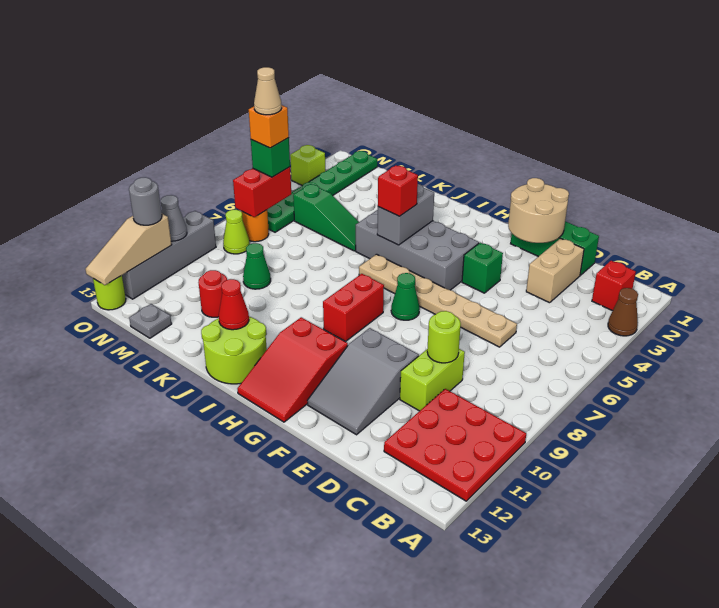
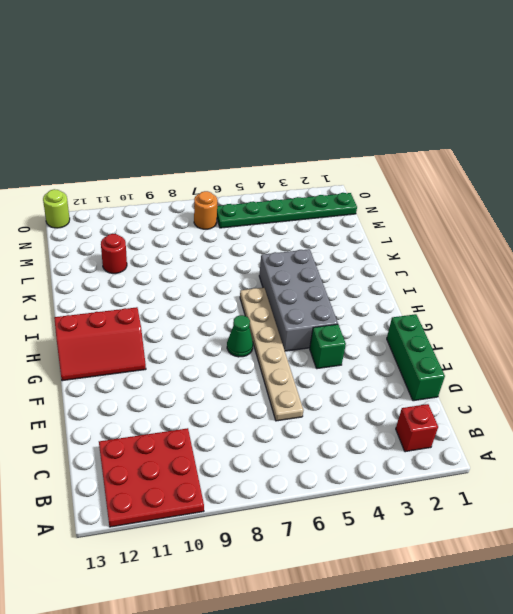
red slope G11:H13 level 1 top H -> red slope G11:H13 level 1 top 11
none -> brown cone A3 level 1
none -> tan brick D2:D3 level 1
none -> lime brick D9:D10 level 1
none -> grey slope E10:F12 level 1 top 10

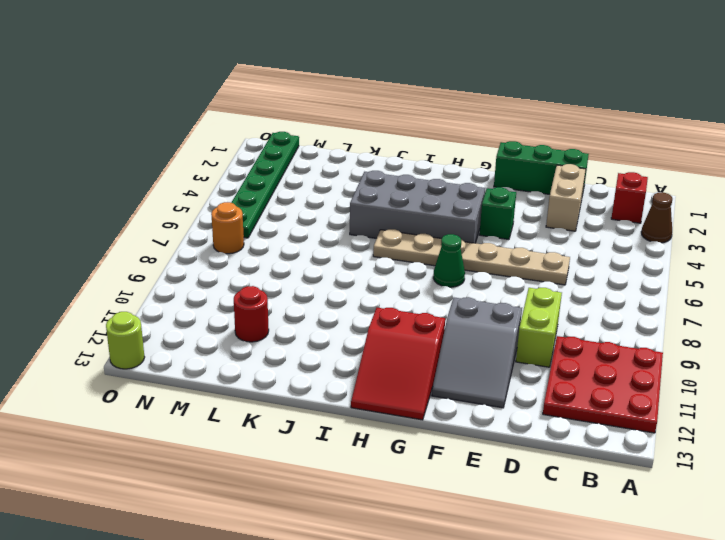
none -> red brick H8:H9 level 1
none -> lime round brick I12:J13 level 1
none -> green slope K5:M5 level 1 top M
none -> green cone L9 level 1

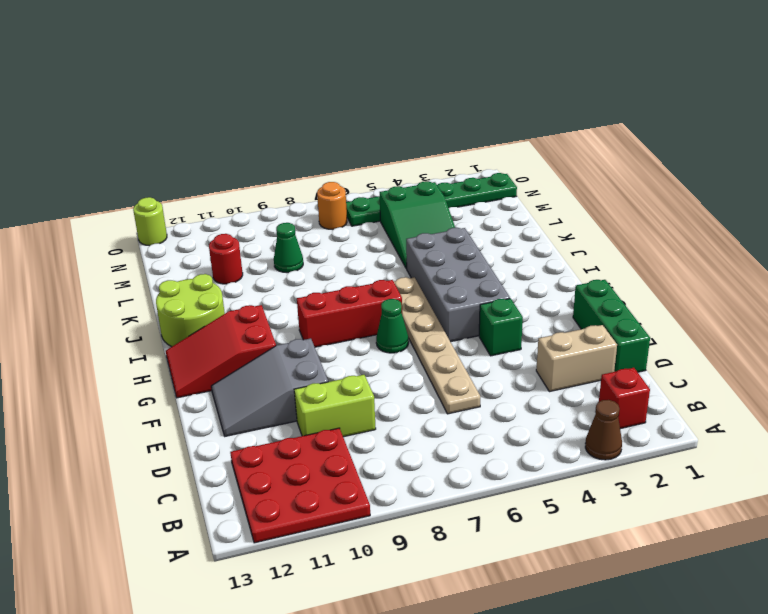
red brick H7:H9 level 1 -> red brick H8:H9 level 1
green slope K4:M5 level 1 top M -> green slope K5:M5 level 1 top M
none -> grey plate M13 level 1
none -> lime cone N8 level 1
none -> lime brick O3 level 1
none -> grey brick O9:O12 level 1

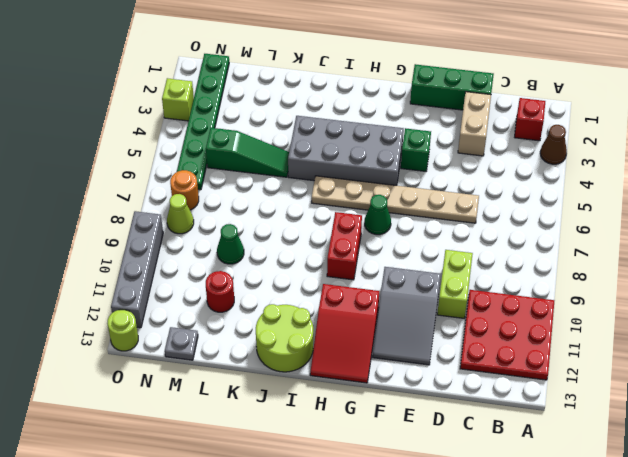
none -> lime round brick D9 level 2
none -> tan round brick E1:F2 level 2
none -> grey brick I4:I5 level 2
none -> red cone J12 level 2

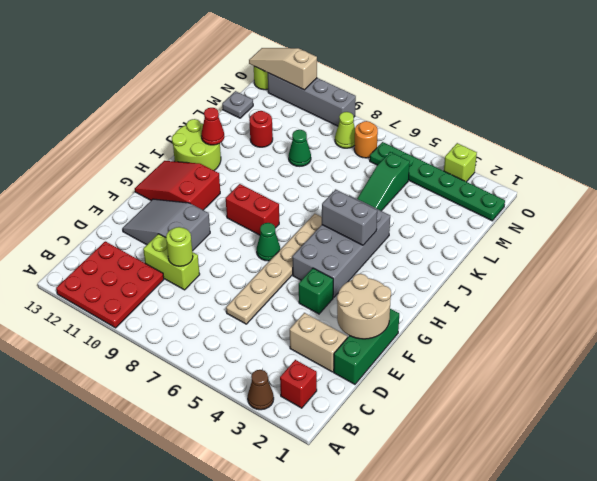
none -> red brick N6:N7 level 2
none -> grey cone O10 level 2
none -> red brick I5 level 3
none -> green brick N6 level 3

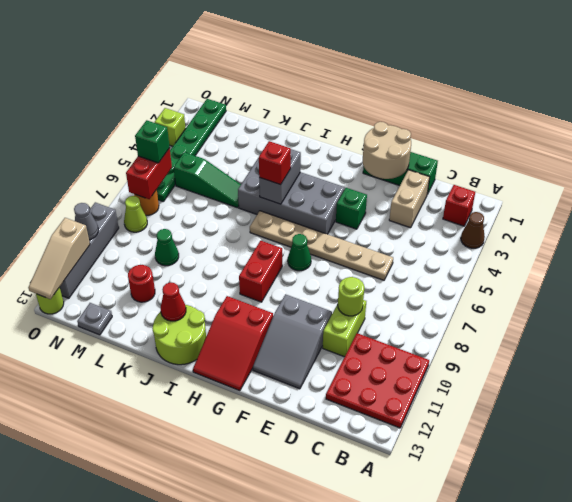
none -> grey round brick O11 level 3
none -> orange brick N6 level 4
none -> tan cone N6 level 5

